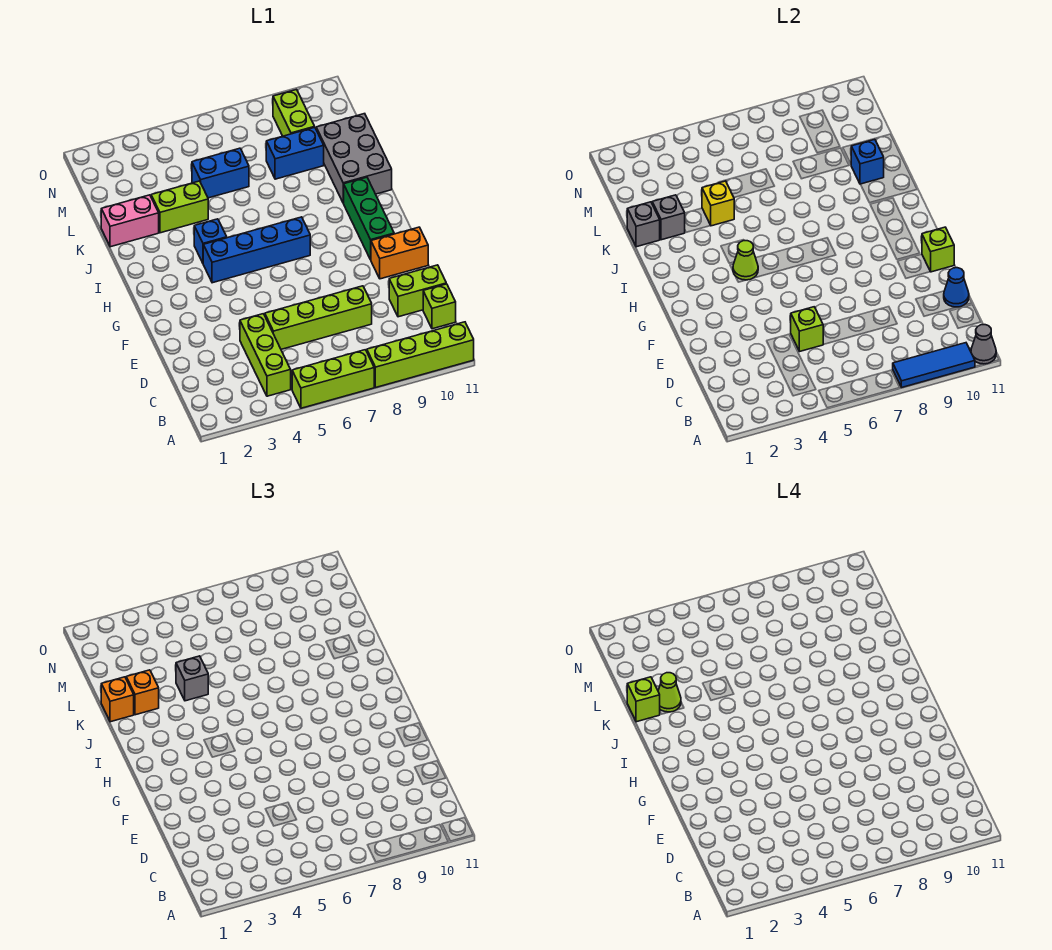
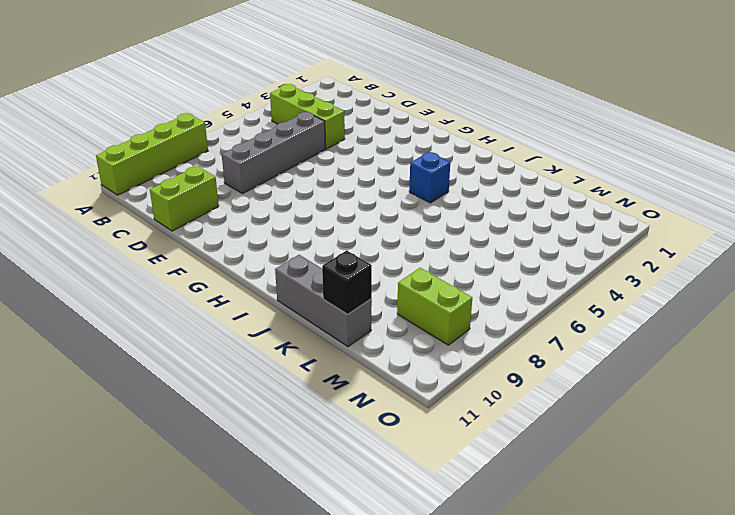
grey brick D5:D8 level 1 -> lime brick D5:D8 level 1
grey brick J11:L11 level 1 -> grey brick J10:L11 level 1
black brick L11 level 2 -> none
none -> lime brick A5:A7 level 1
none -> lime brick C11 level 1
none -> orange brick F10:F11 level 1
none -> green brick G10:I10 level 1

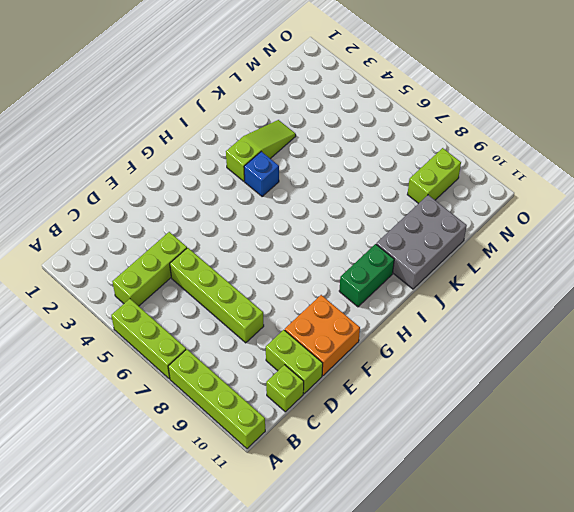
orange brick E10:F11 level 1 -> orange brick F10:F11 level 1
green brick H10:I10 level 1 -> green brick G10:I10 level 1
lime slope I3:K3 level 1 top I -> lime brick K3:K4 level 1
none -> blue brick H4:H7 level 1
none -> pink brick K1:K2 level 1
none -> blue brick L5:L6 level 1
none -> blue brick L8:L9 level 1

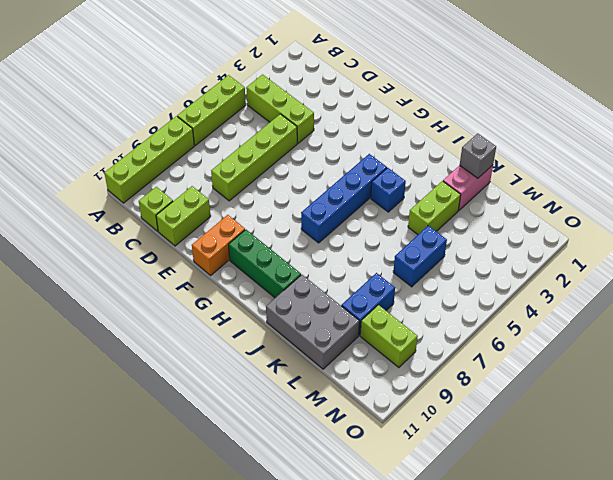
none -> blue tile A8:A10 level 2
none -> grey cone A11 level 2
none -> lime brick D5 level 2
none -> blue cone D11 level 2

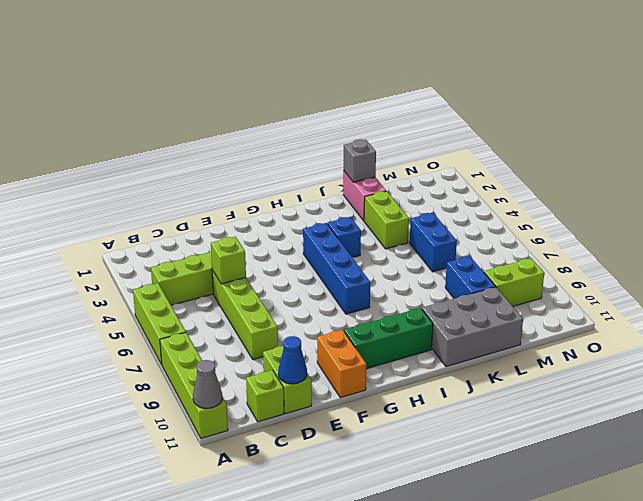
none -> blue tile A8:A10 level 2
none -> lime brick F11 level 2
none -> lime cone H4 level 2
none -> grey brick K2 level 2

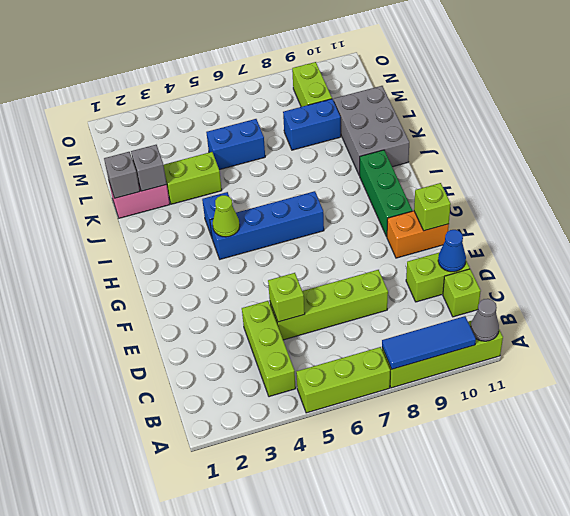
none -> yellow brick K4 level 2
none -> blue brick K10 level 2
none -> orange brick K1 level 3
none -> orange brick K2 level 3

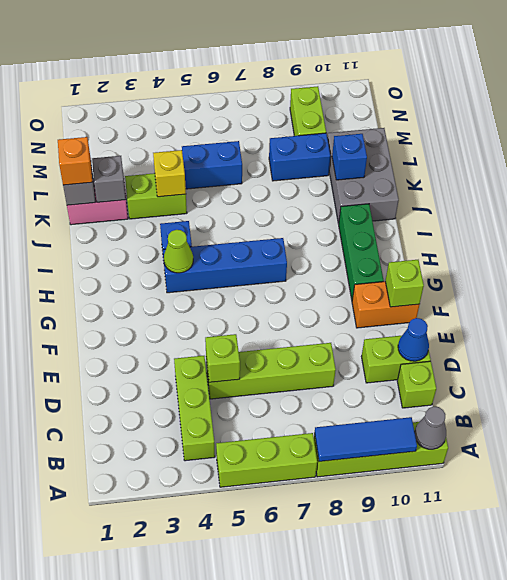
none -> orange brick K2 level 3
none -> grey brick K4 level 3
none -> lime brick K1 level 4
none -> lime cone K2 level 4

